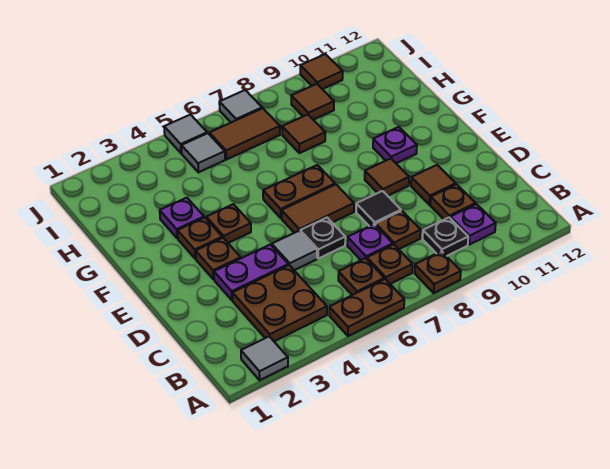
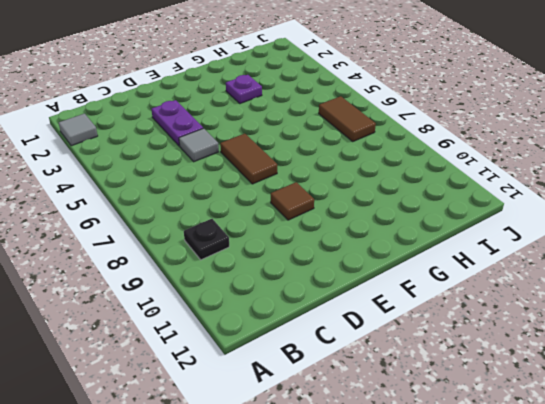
none -> brown plate A5:A6 level 1
none -> brown plate A8 level 1
none -> brown plate B3:C4 level 1
none -> brown plate B6 level 1

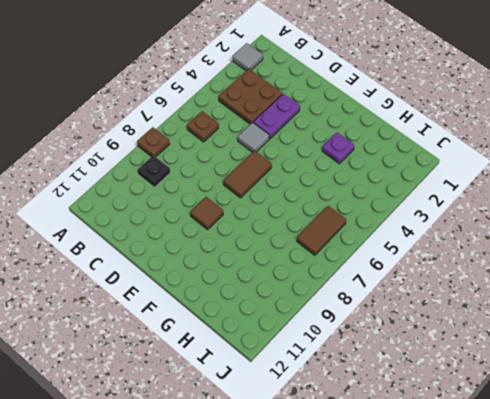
none -> brown plate A5:A6 level 1
none -> brown plate B7 level 1
none -> purple plate B10 level 1
none -> purple plate C7 level 1

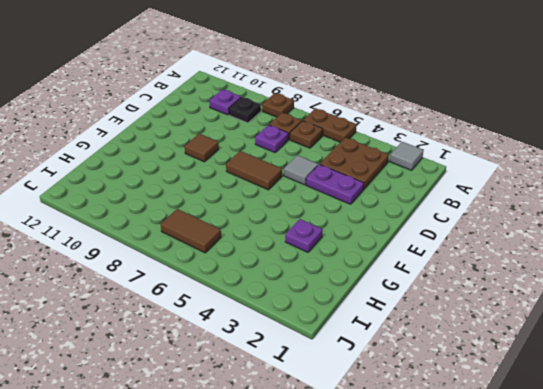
none -> brown plate C8 level 1
none -> brown plate C10 level 1
none -> black plate D6 level 1
none -> black tile D8 level 1

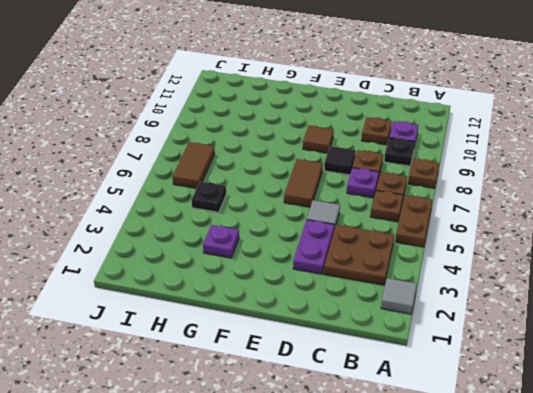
black plate H5 level 1 -> black plate D6 level 1
none -> brown tile D10 level 1
none -> brown plate E3 level 1
none -> brown plate F3 level 1
none -> brown plate F4 level 1

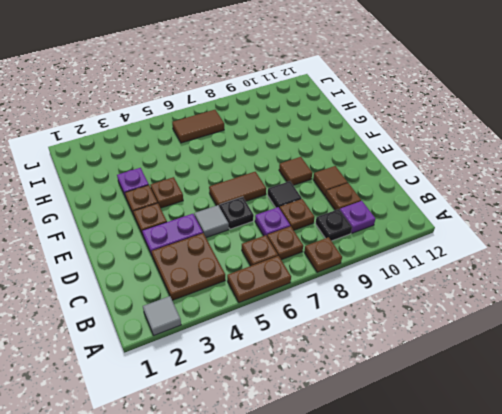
none -> brown plate F6:F7 level 1
none -> purple plate F10 level 1
none -> brown tile H8 level 1
none -> grey tile I5 level 1

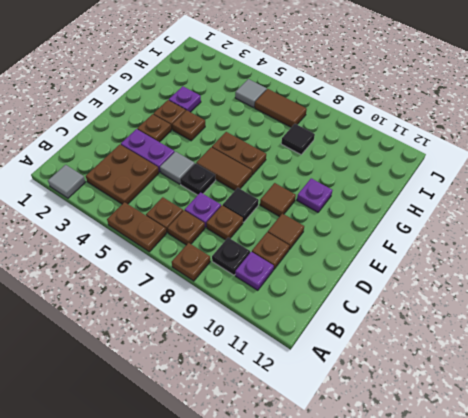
black tile H8 level 1 -> brown tile H8 level 1
none -> brown tile I9 level 1
none -> grey tile J5 level 1
none -> grey tile J7 level 1
none -> brown tile J10 level 1

